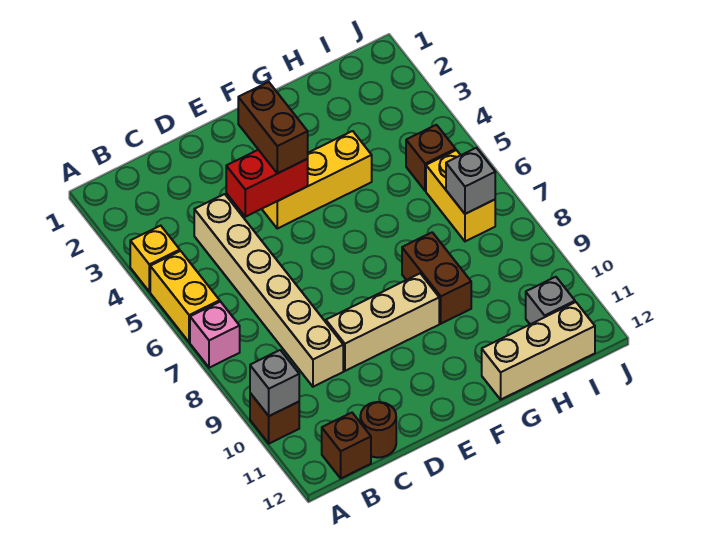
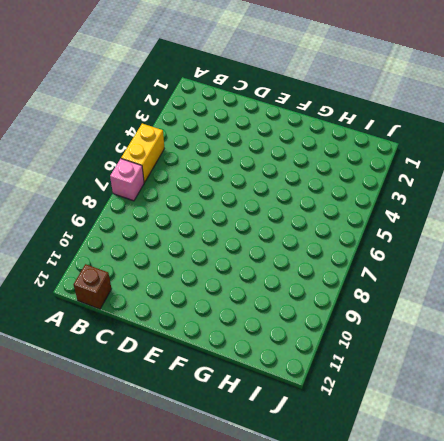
none -> yellow brick A4 level 1
none -> brown brick A10 level 1
none -> tan brick C4:C9 level 1

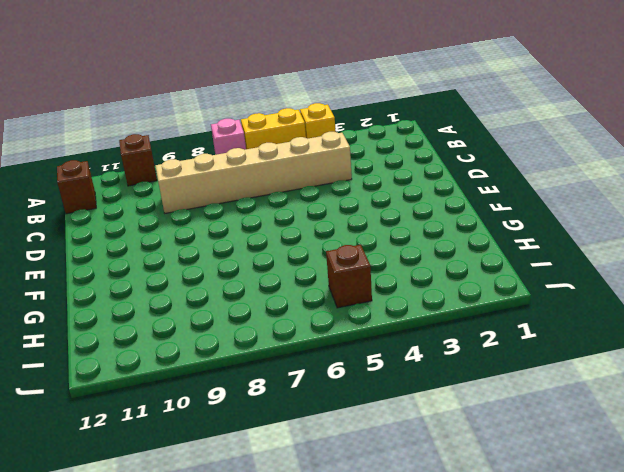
none -> brown round brick C12 level 1
none -> tan brick D9:F9 level 1
none -> yellow brick E4:G4 level 1

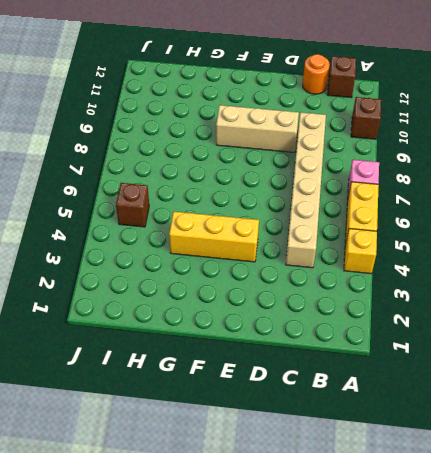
orange round brick C12 level 1 -> brown round brick C12 level 1
none -> brown brick G8:G9 level 1
none -> tan brick G12:I12 level 1
none -> yellow brick I6:I7 level 1

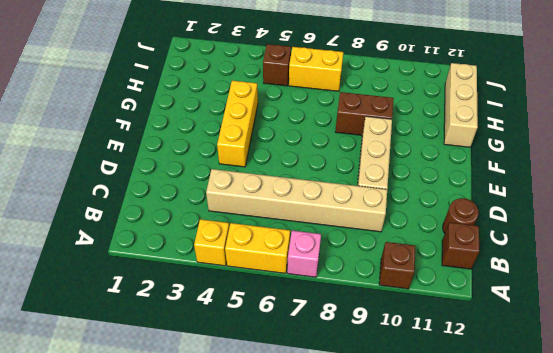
none -> grey brick I11 level 1
none -> grey brick A10 level 2
none -> red brick D4:E4 level 2

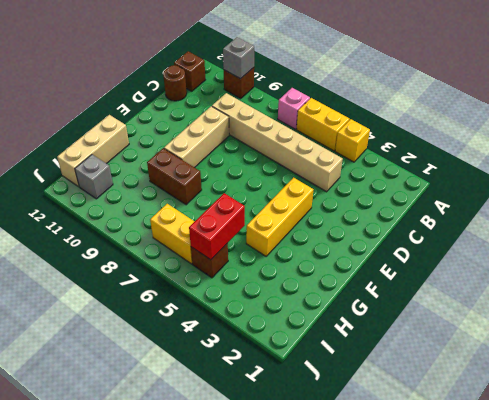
red brick H5:I5 level 2 -> red brick D4:E4 level 2
none -> grey brick I7 level 2
none -> brown brick E3:E4 level 3

